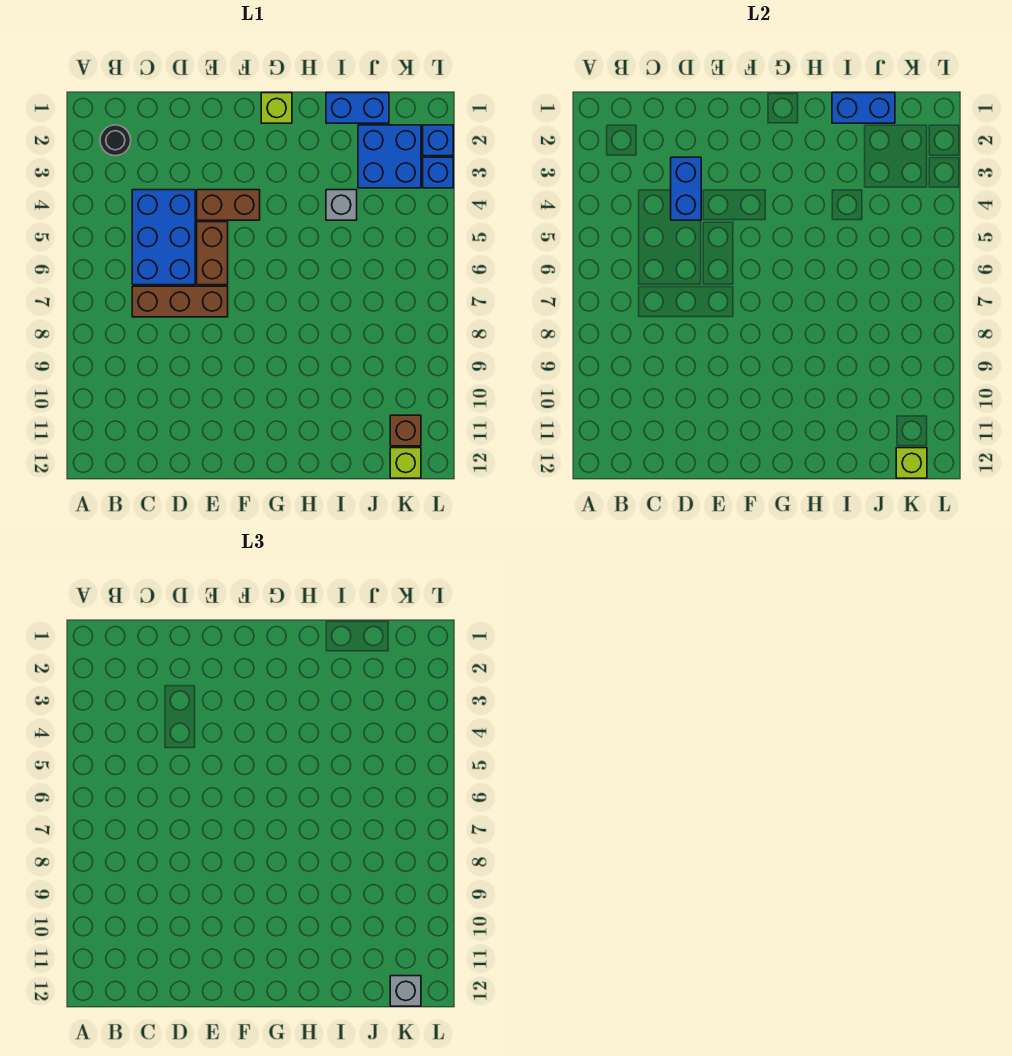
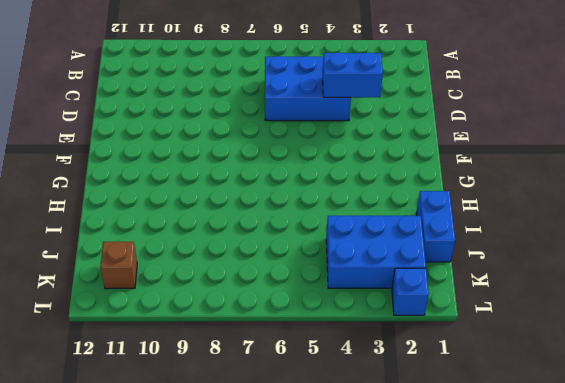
blue brick J2:K4 level 1 -> blue brick J2:K3 level 1
none -> black round brick B2 level 1
none -> brown brick C7:E7 level 1
none -> brown brick E4:F4 level 1

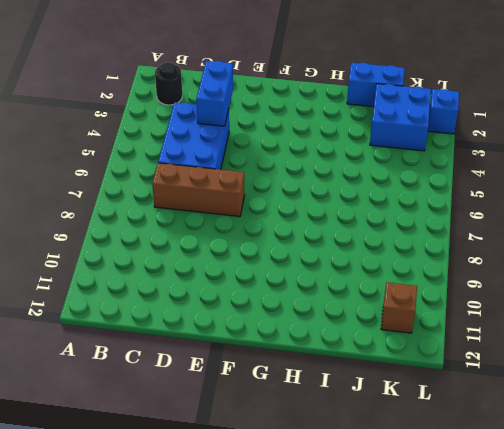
none -> brown brick E4:F4 level 1
none -> brown brick E5:E6 level 1
none -> lime brick G1 level 1

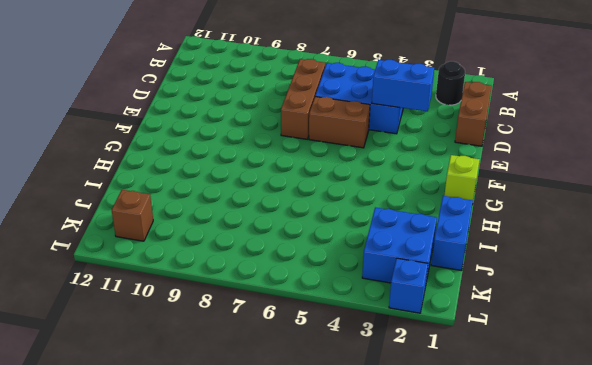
brown brick C1:D1 level 1 -> brown brick E4:F4 level 1
none -> grey brick I4 level 1
none -> lime brick K12 level 1
none -> blue brick L3 level 1

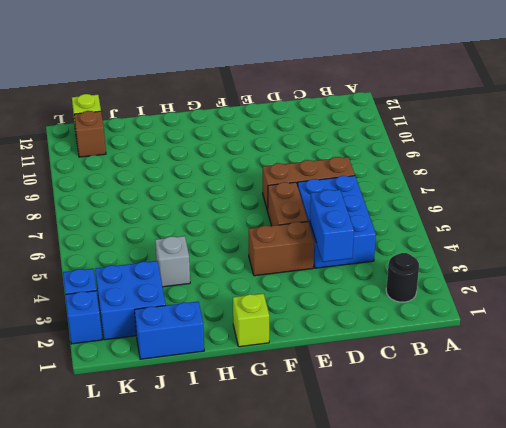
none -> blue brick I1:J1 level 2
none -> lime brick K12 level 2
none -> grey brick K12 level 3

